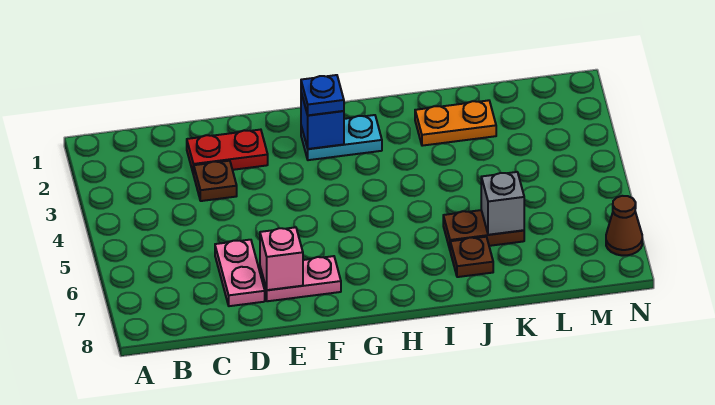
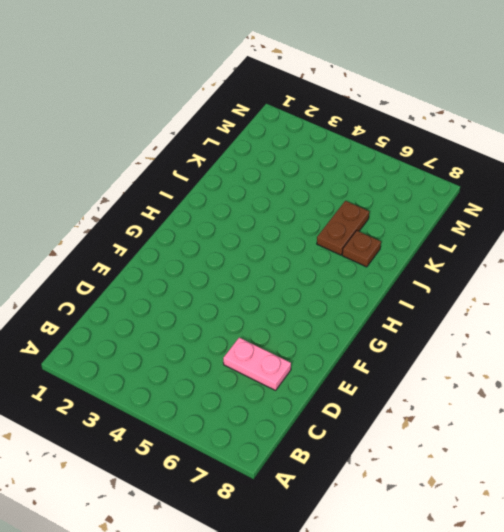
none -> red plate D2:E2 level 1
none -> brown plate D3 level 1
none -> pink plate E7:F7 level 1

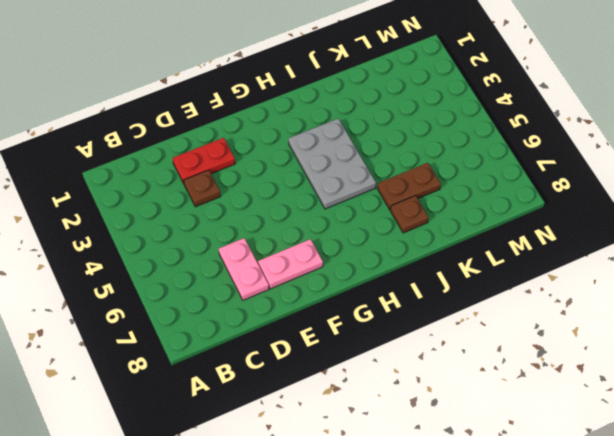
grey plate H3:I5 level 1 -> none
none -> cyan plate G2:H2 level 1
none -> orange plate J2:K2 level 1
none -> brown cone N7 level 1

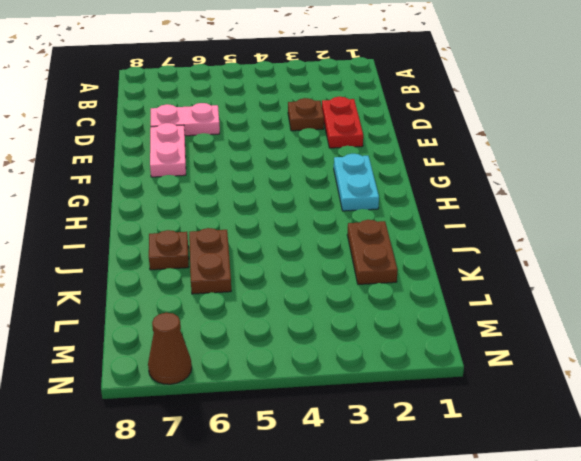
brown plate J2:K2 level 1 -> orange plate J2:K2 level 1
none -> pink brick E7 level 2
none -> blue brick G2 level 2
none -> grey brick K6 level 2

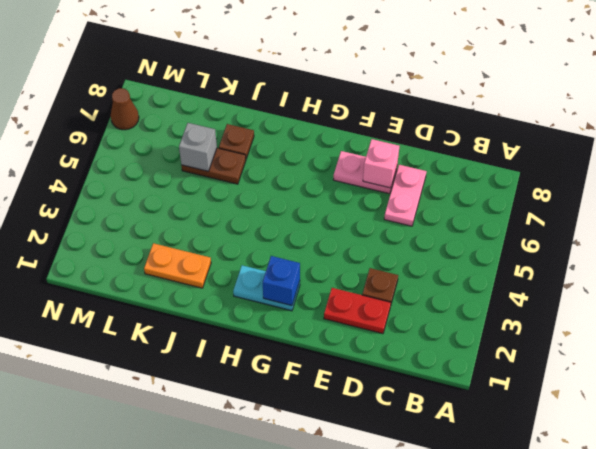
none -> blue plate G2 level 3

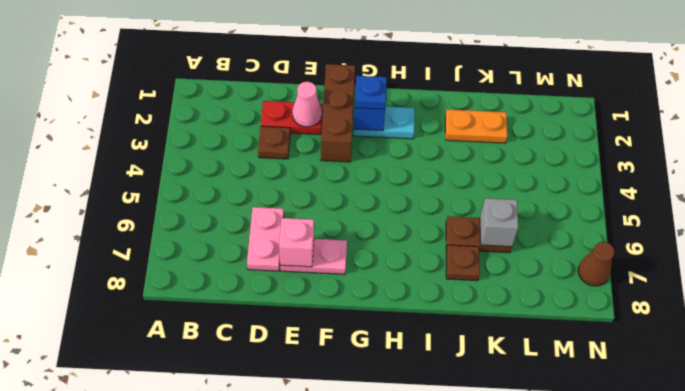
pink cone E2 level 2 -> none
brown brick F1:F3 level 1 -> none

